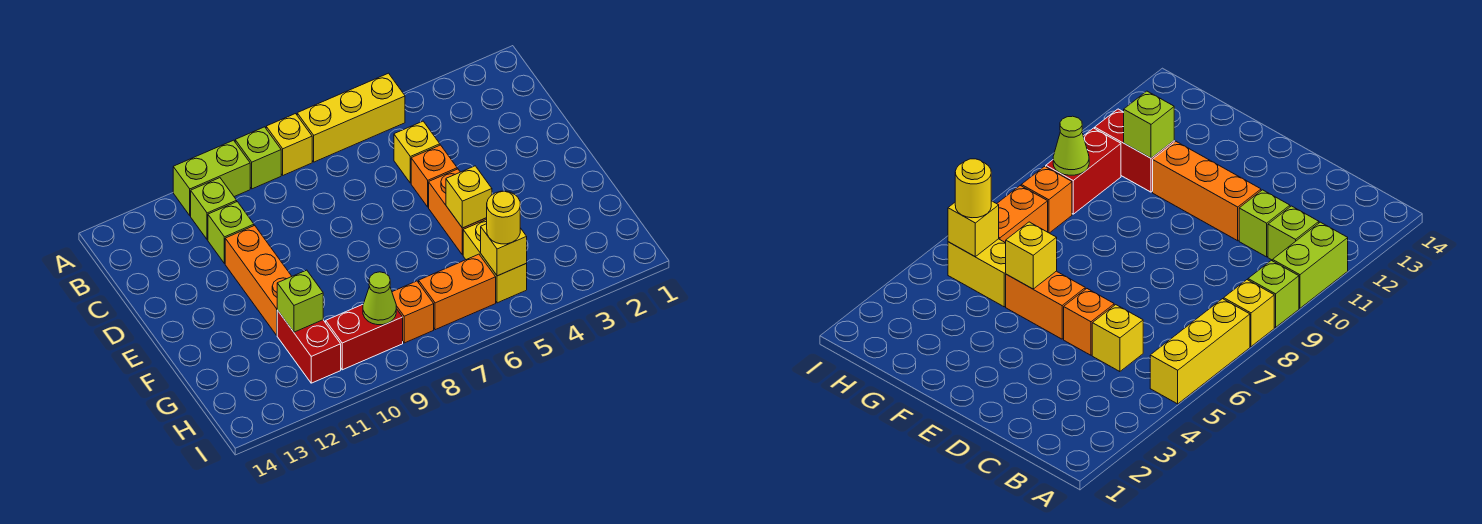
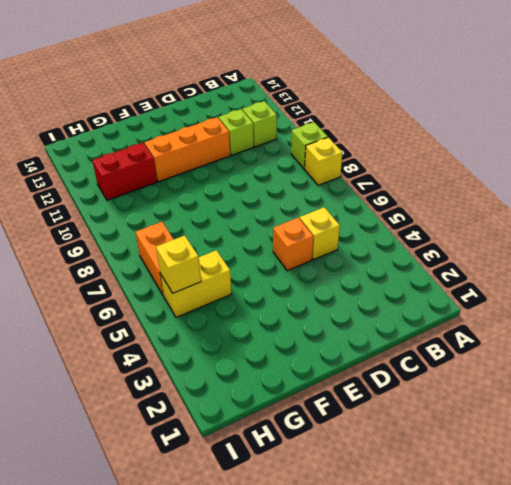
none -> yellow brick A5:A7 level 1
none -> lime brick A10:A11 level 1
none -> orange brick E5:F5 level 1

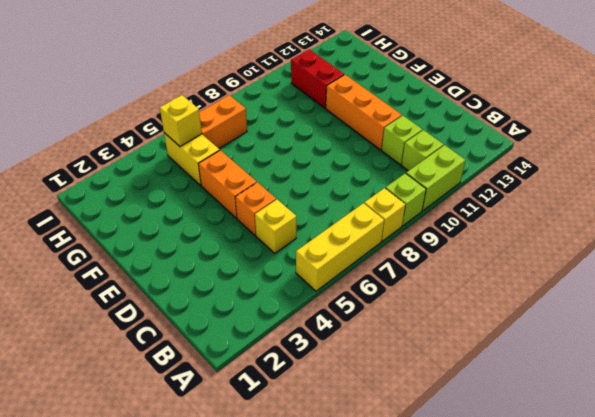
none -> orange brick H8 level 1
none -> red brick H9:H10 level 1
none -> yellow brick F5 level 2

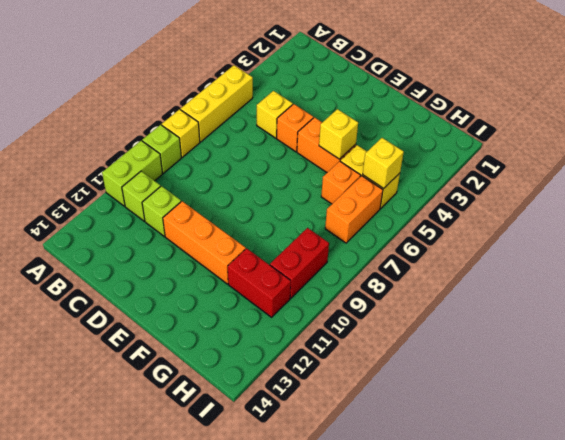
orange brick G6 level 1 -> orange brick H8 level 1
none -> lime brick G11 level 2
none -> lime cone H9 level 2
none -> yellow round brick H5 level 3

